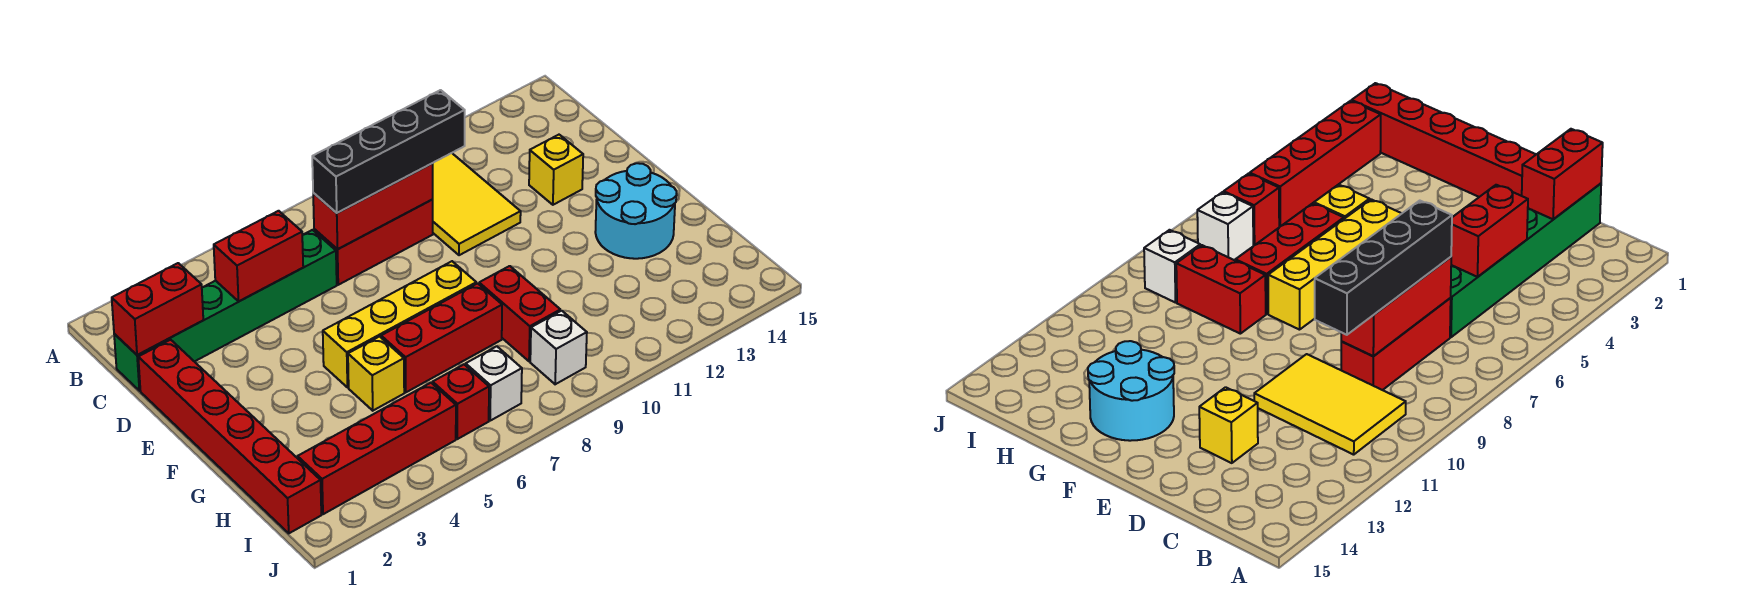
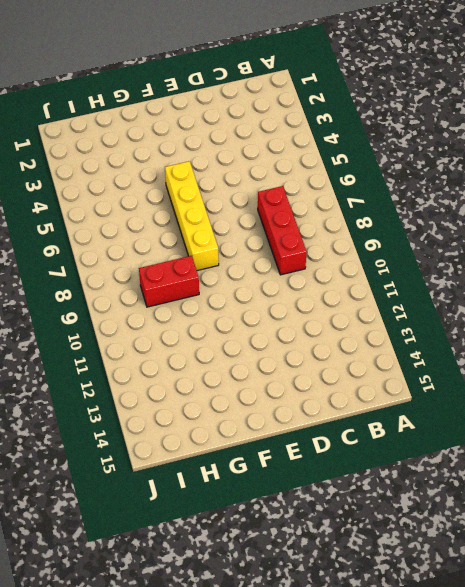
none -> yellow tile B10:D11 level 1
none -> green brick C1:C6 level 1
none -> red brick D1:I1 level 1

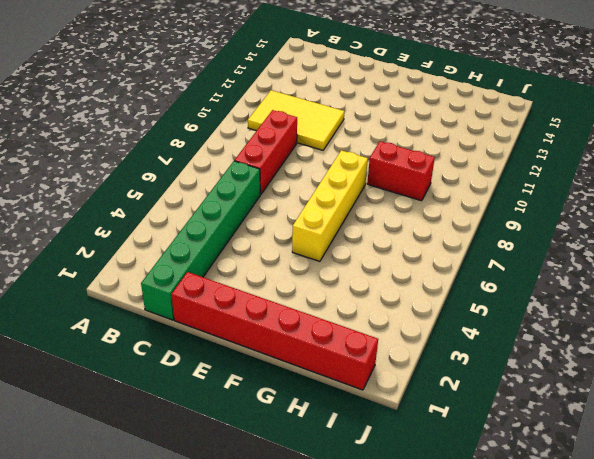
none -> yellow brick D13 level 1
none -> cyan round brick F13:G14 level 1
none -> yellow brick G5 level 1

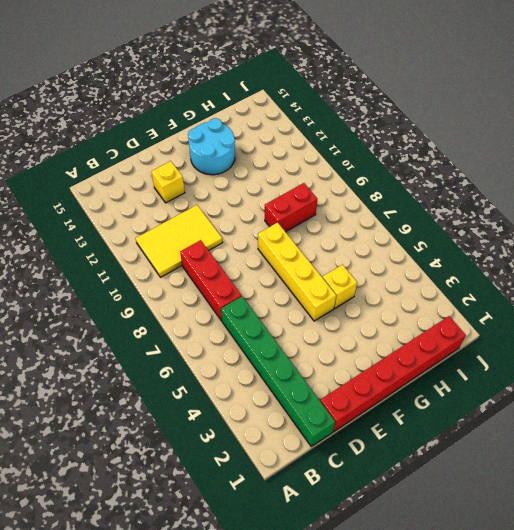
none -> red brick G6:G8 level 1
none -> red brick I2:I5 level 1
none -> red brick I6 level 1

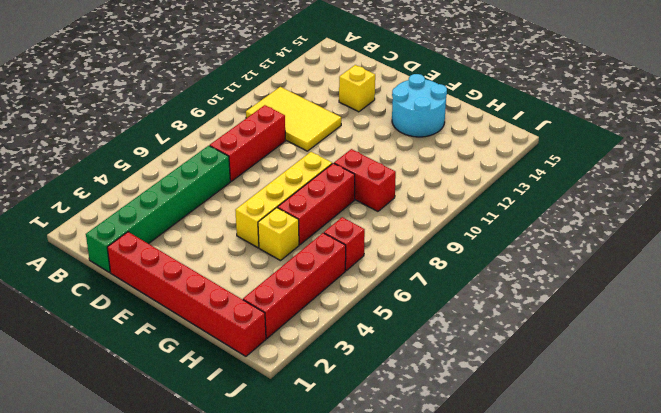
none -> white brick I7 level 1
none -> white brick I9 level 1
none -> red brick C1:C2 level 2

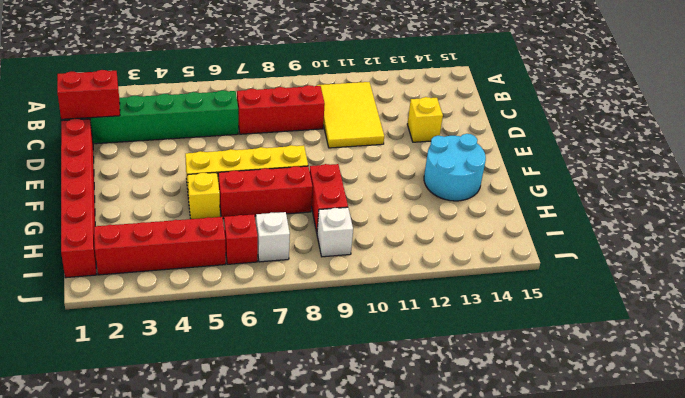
none -> red brick C4:C5 level 2
none -> red brick C7:C9 level 2
none -> black brick C7:C10 level 3

